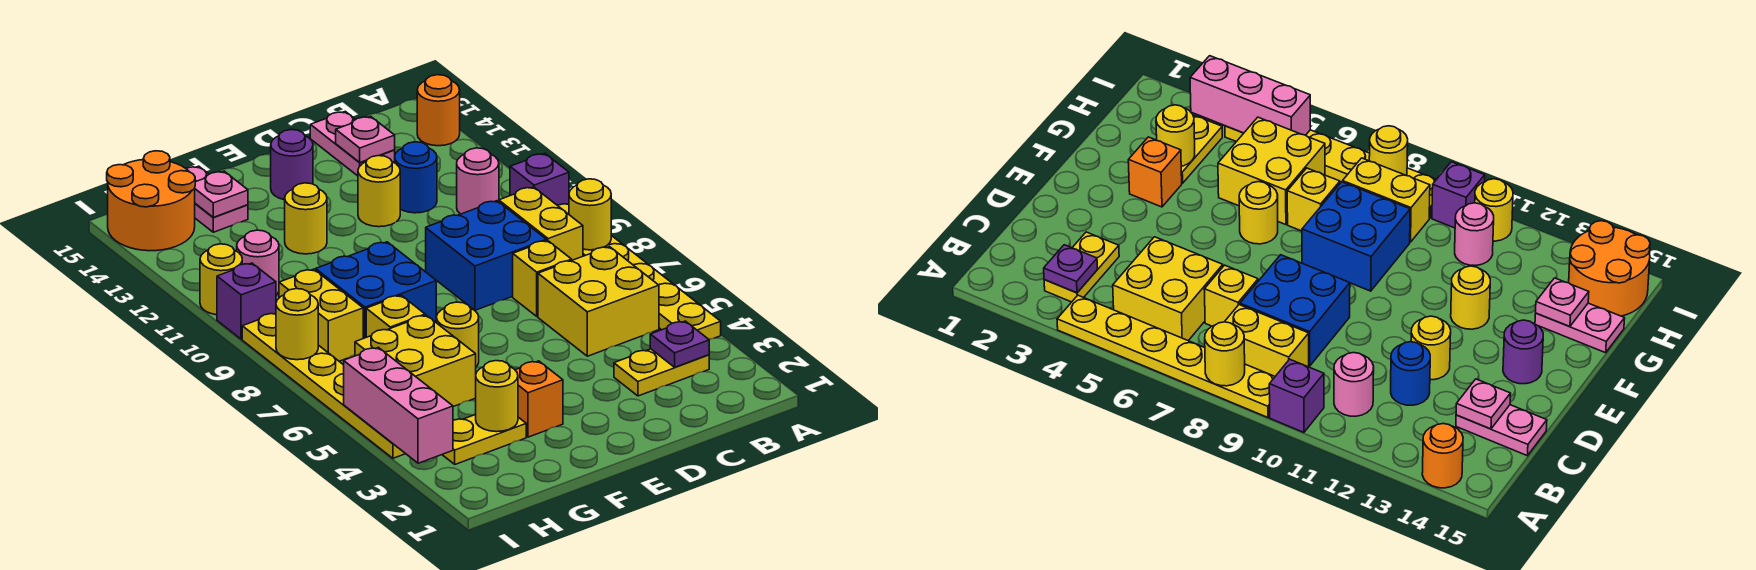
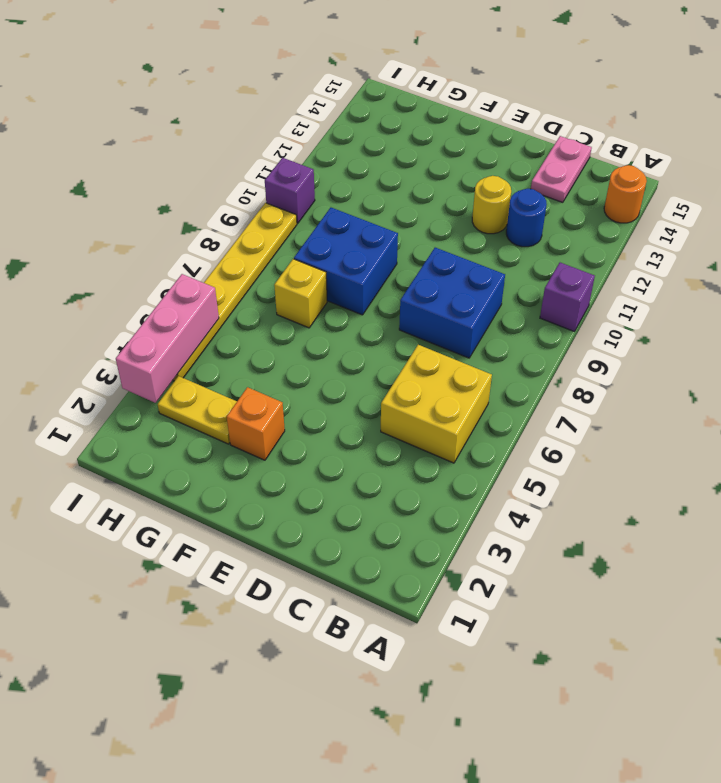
none -> yellow plate A4:A9 level 1
none -> yellow plate B3:C3 level 1
none -> yellow brick B8:B9 level 1
none -> pink round brick B11 level 1

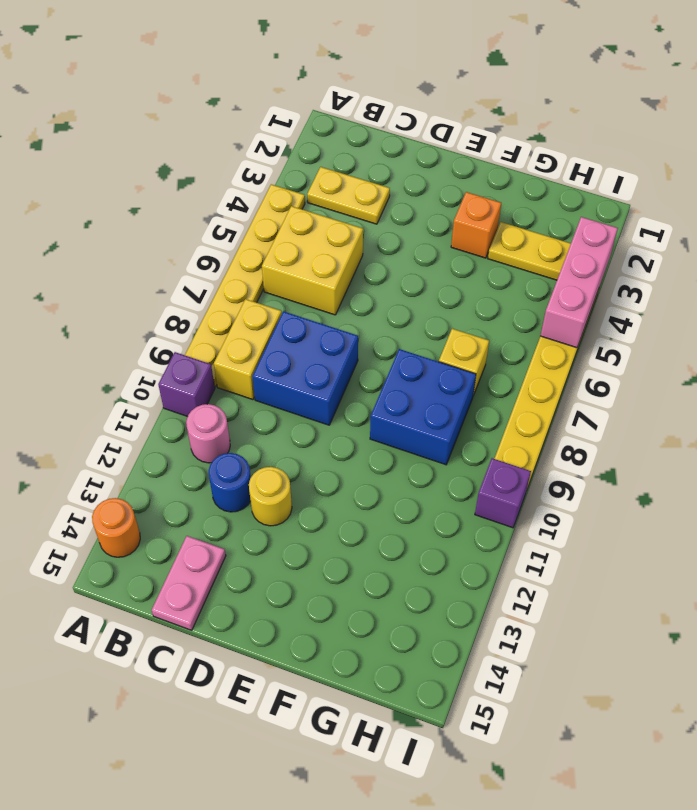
none -> yellow brick C7 level 1
none -> purple round brick E14 level 1
none -> yellow round brick F6 level 1
none -> yellow round brick F12 level 1

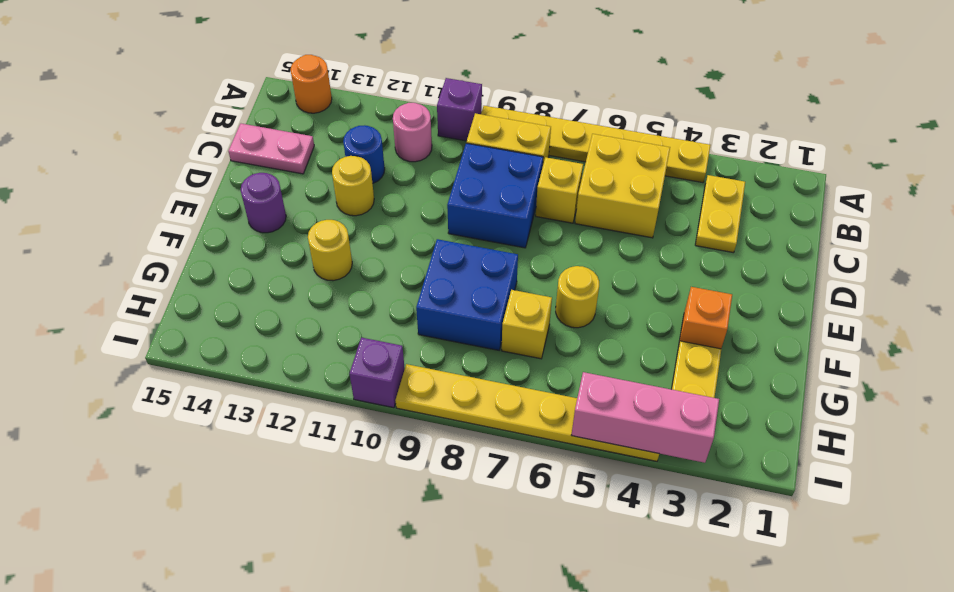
none -> yellow brick G5:H6 level 1
none -> pink plate G14:G15 level 1
none -> yellow brick H8:H9 level 1
none -> pink round brick H11 level 1

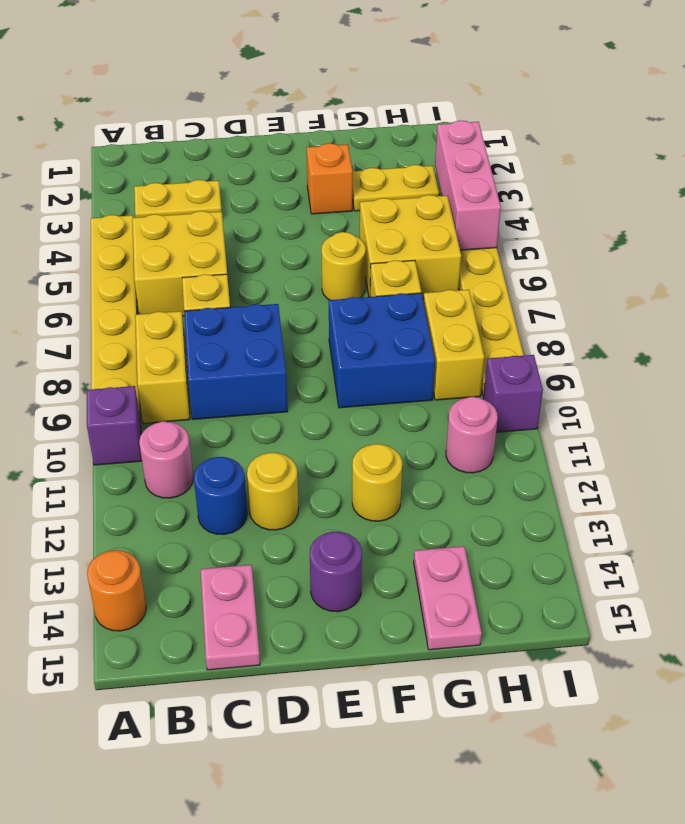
none -> orange round brick H14:I15 level 1
none -> yellow round brick I11 level 1
none -> yellow round brick A8 level 2
none -> purple plate B3 level 2

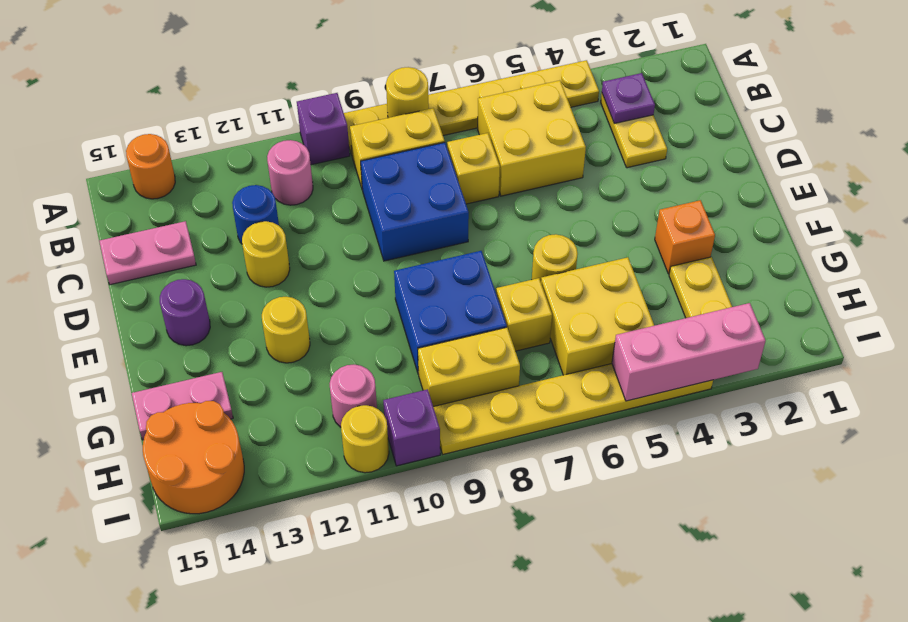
none -> pink plate C14 level 2
none -> yellow round brick G3 level 2
none -> pink plate G14 level 2
none -> yellow round brick I8 level 2

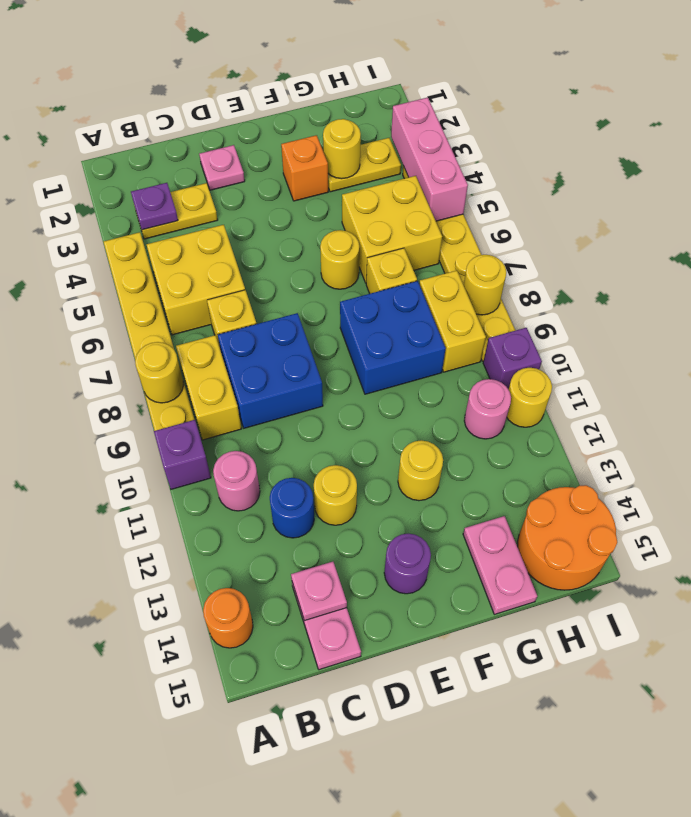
pink plate D2 level 1 -> pink plate G14 level 2

